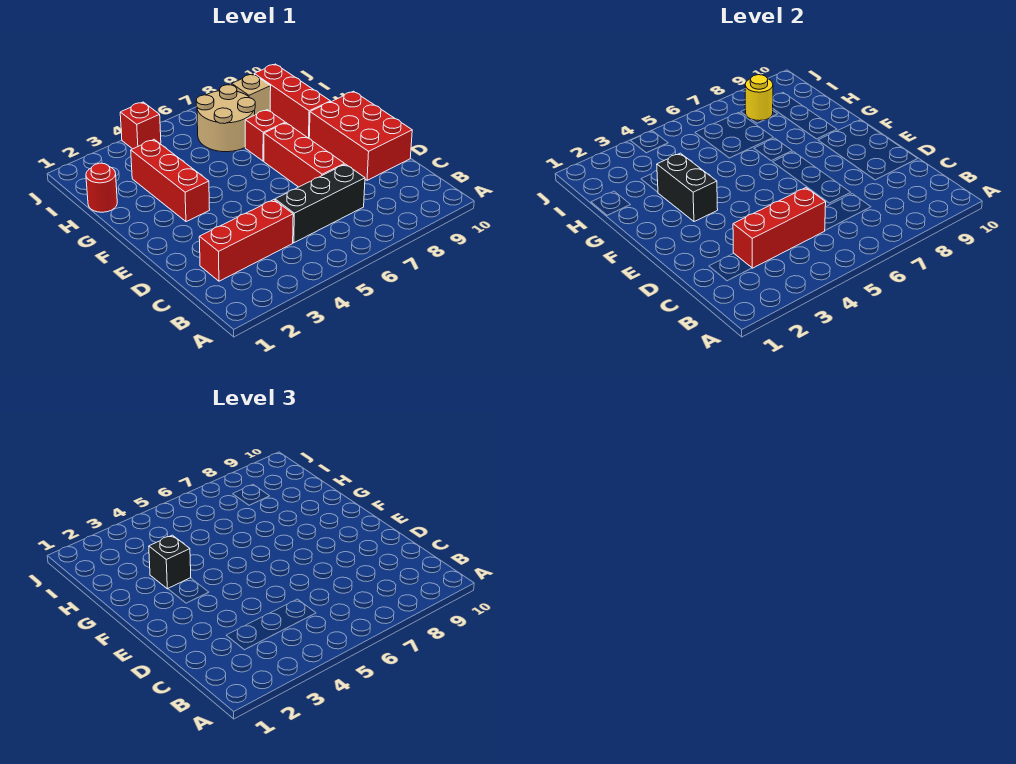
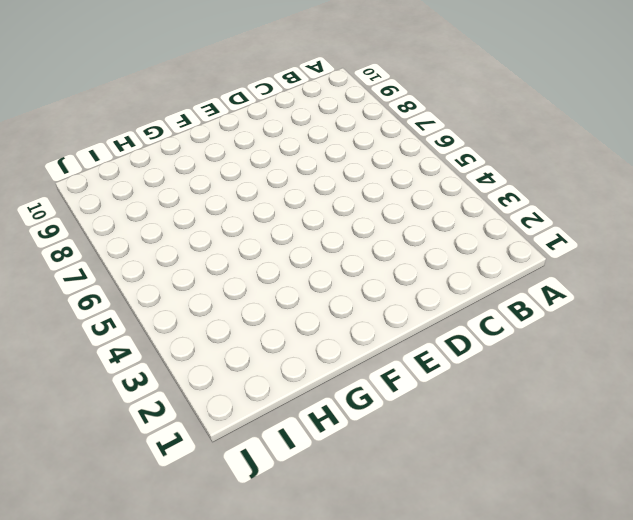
none -> red brick C2:C4 level 1
none -> black brick C5:C7 level 1
none -> red brick D7:F7 level 1

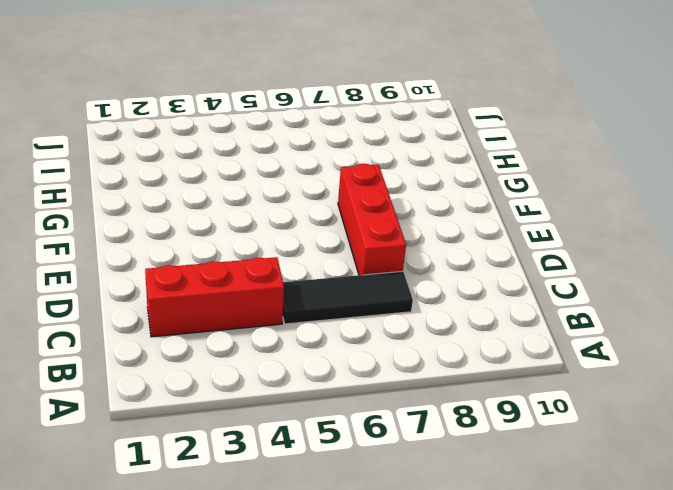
black tile C5:C7 level 1 -> black brick C5:C7 level 1
none -> red brick D9:F10 level 1
none -> red brick F3:H3 level 1
none -> red brick G7 level 1

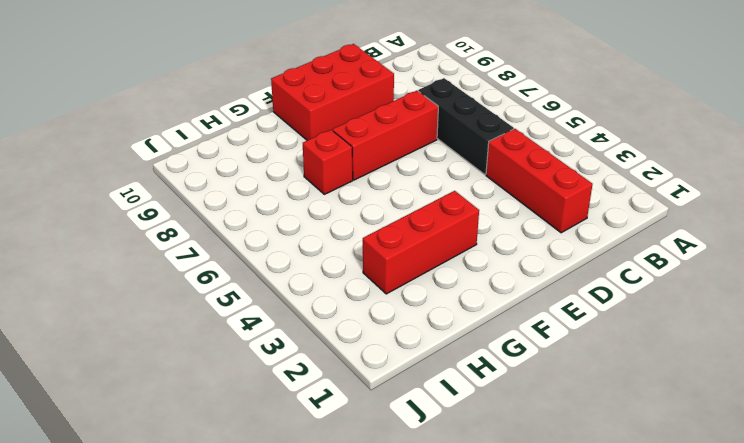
none -> red brick G9:I9 level 1
none -> red round brick H1 level 1
none -> tan round brick H6:I7 level 1

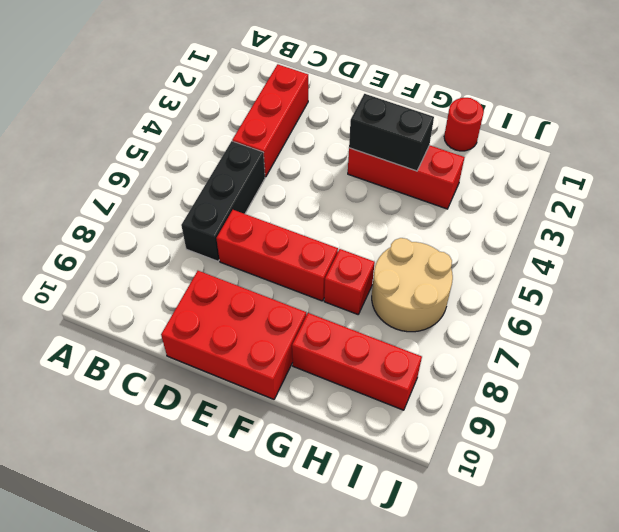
none -> tan brick I8 level 1
none -> red brick J4 level 1
none -> red brick C3:C5 level 2

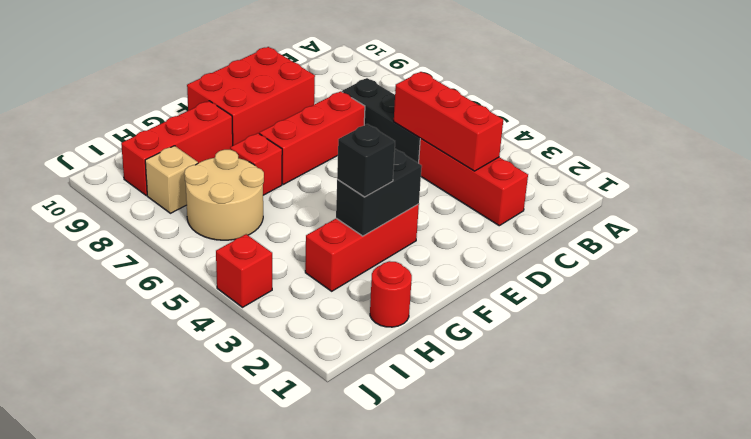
none -> yellow round brick I8 level 2

